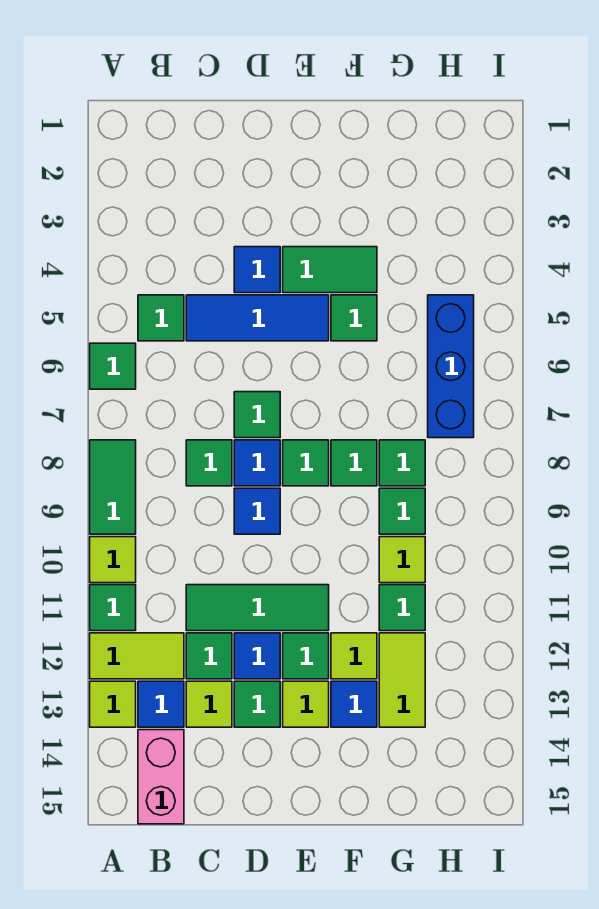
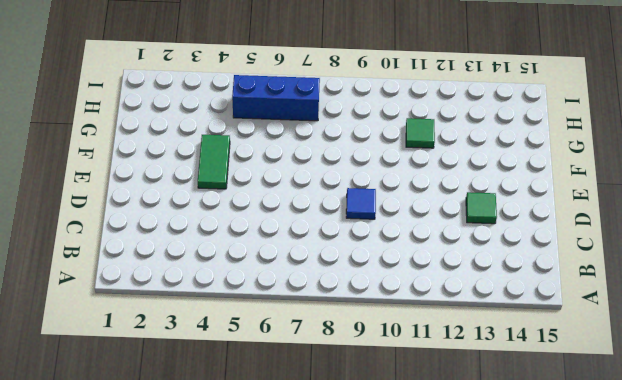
none -> green tile A6 level 1
none -> green tile A8:A9 level 1
none -> lime tile A10 level 1
none -> green tile A11 level 1

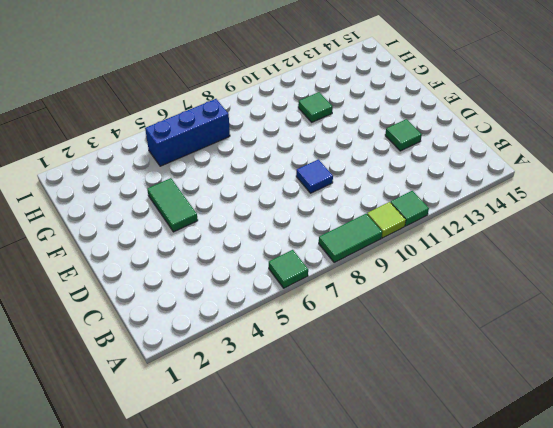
none -> lime tile A12:B12 level 1
none -> lime tile A13 level 1
none -> green tile B5 level 1
none -> blue tile B13 level 1

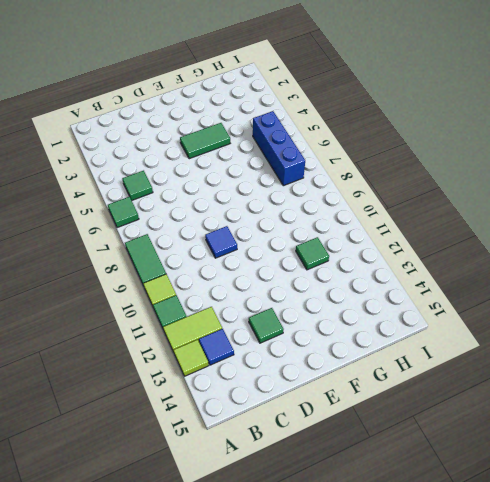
none -> pink brick B14:B15 level 1
none -> blue tile C5:E5 level 1
none -> green tile C8 level 1
none -> green tile C11:E11 level 1

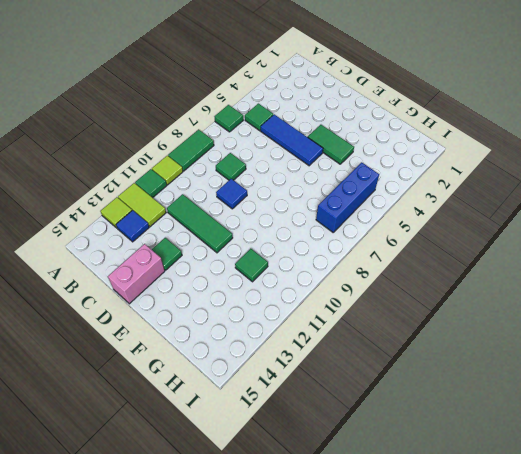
pink brick D14:D15 level 1 -> pink brick B14:B15 level 1
none -> green tile C12 level 1
none -> lime tile C13 level 1
none -> blue tile D4 level 1
none -> green tile D7 level 1

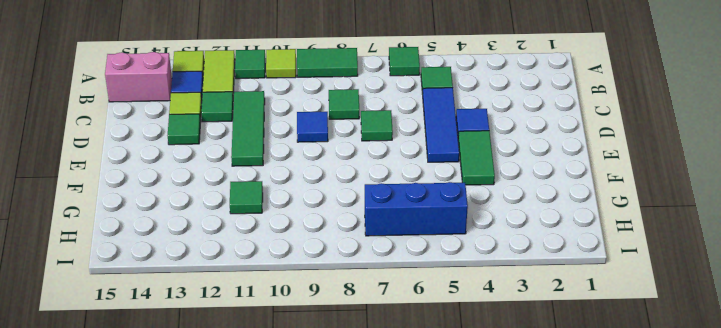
none -> blue tile D8 level 1
none -> blue tile D12 level 1
none -> green tile E8 level 1
none -> green tile E12 level 1

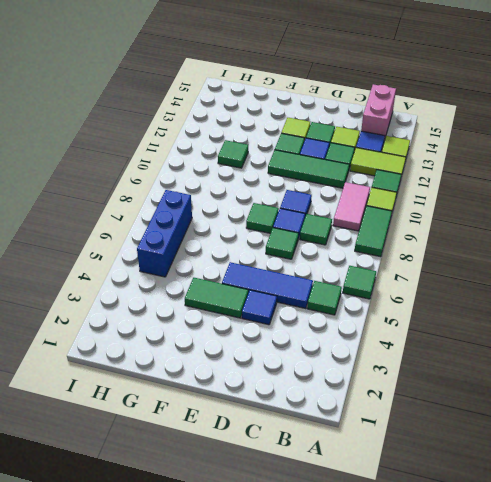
pink tile B9:B10 level 1 -> none
none -> green tile F5 level 1
none -> green tile F8 level 1
none -> lime tile F12 level 1
none -> blue tile F13 level 1

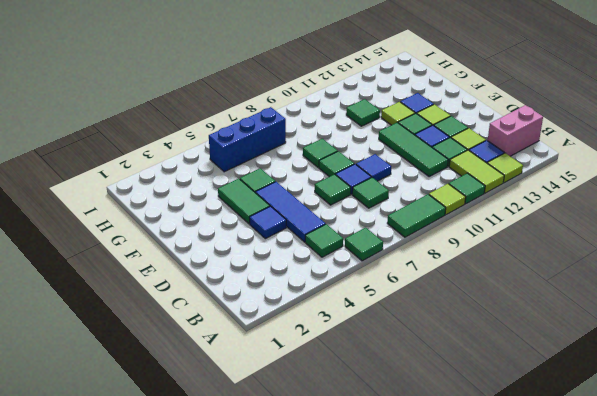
none -> green tile G8 level 1
none -> green tile G9 level 1
none -> lime tile G10 level 1
none -> lime tile G12:G13 level 1

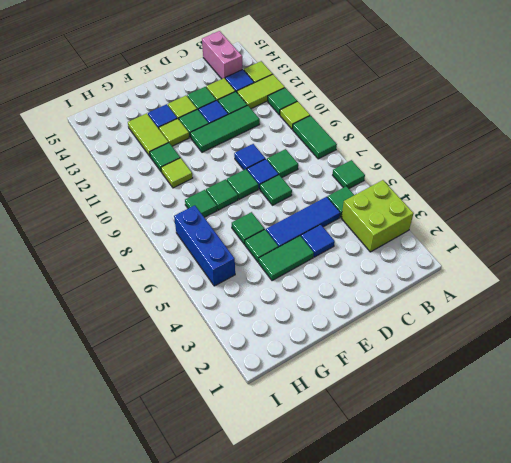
lime brick A3:B4 level 1 -> none
green tile F6 level 1 -> green tile G9 level 1

